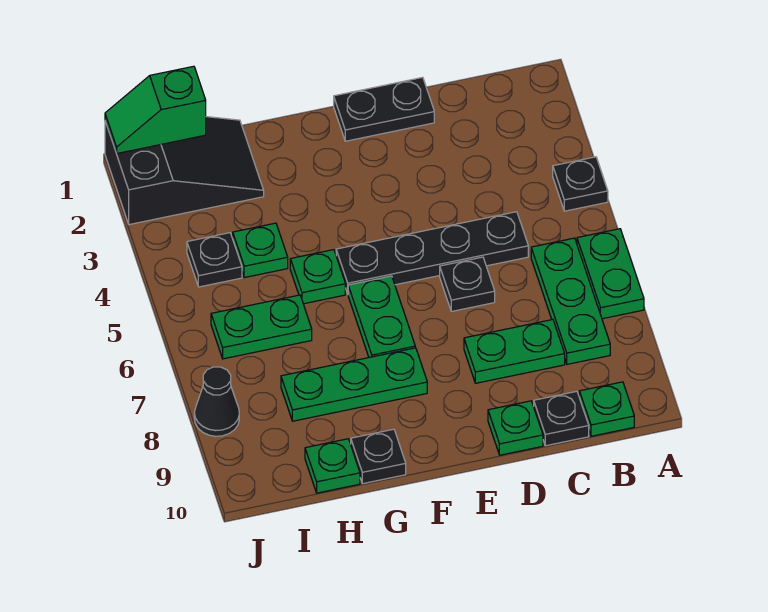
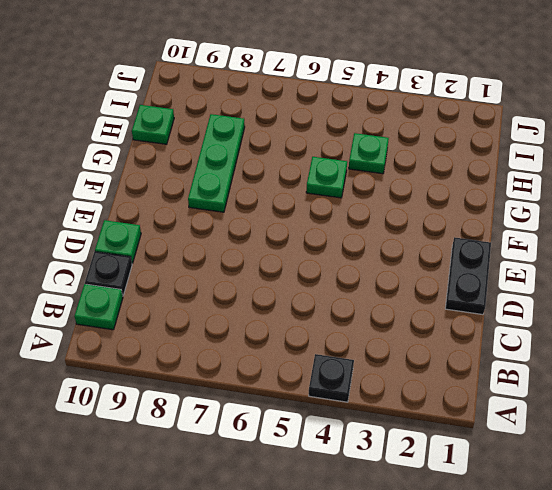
none -> green plate A6:A7 level 1
none -> green plate B6:B8 level 1
none -> black plate C5:F5 level 1

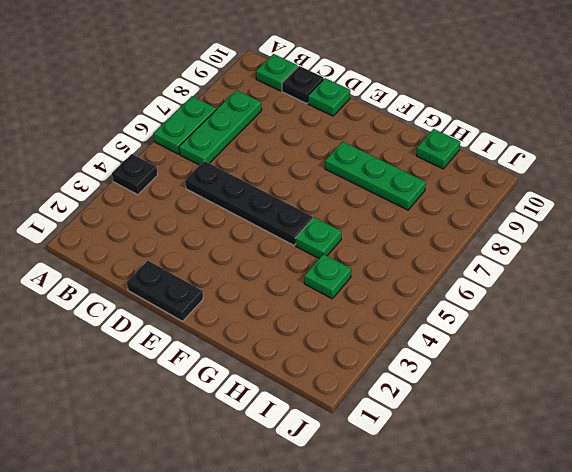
none -> green plate C8:D8 level 1
none -> black plate D6 level 1
none -> green plate F6:F7 level 1

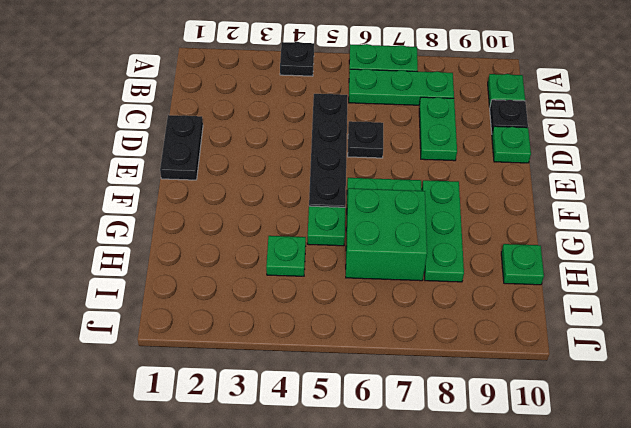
green brick G6:H7 level 1 -> green plate H6:I6 level 1
none -> black plate G10 level 1
none -> black slope H1:J2 level 1 top J
none -> black plate I4 level 1

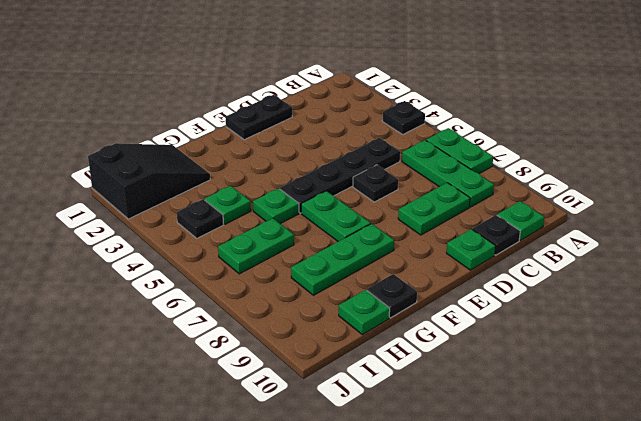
none -> black cone J8 level 1
none -> green slope I1:J1 level 2 top I

